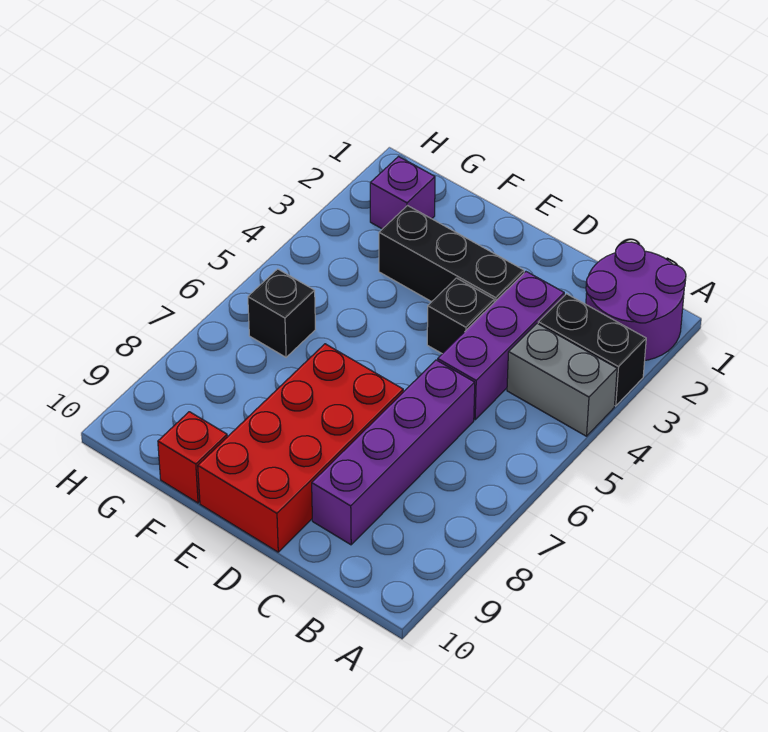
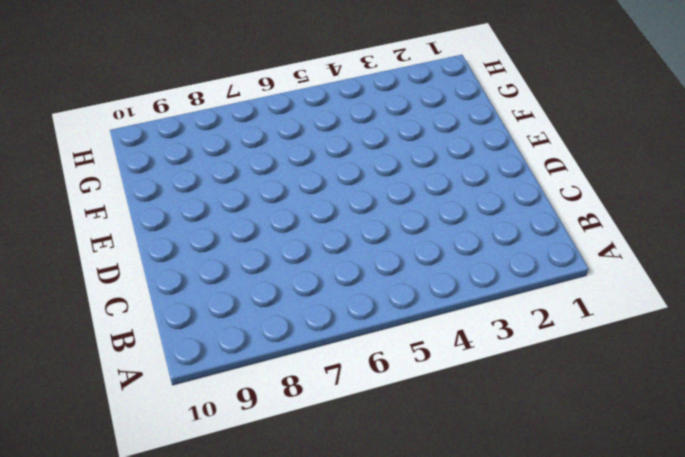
none -> purple round brick A1:B2 level 1
none -> black brick A3:B3 level 1

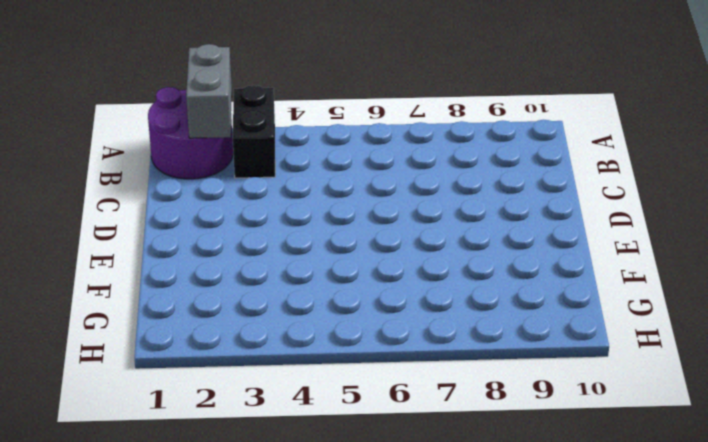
grey brick A2:B2 level 2 -> grey brick A4:B4 level 1
none -> purple brick C3:C5 level 1
none -> purple brick C6:C9 level 1

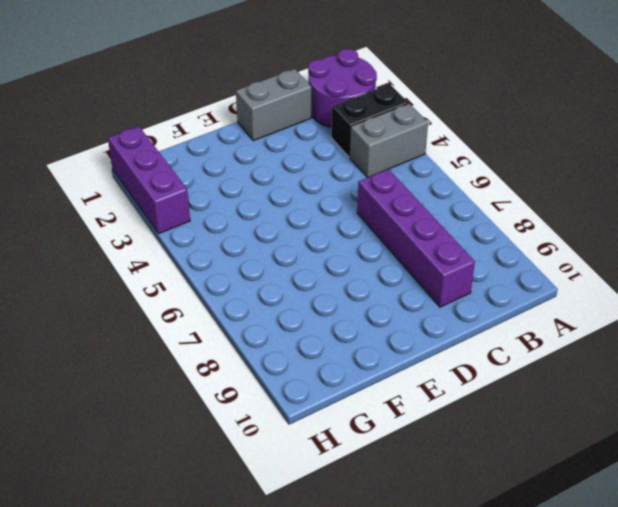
grey brick C1:D1 level 1 -> none
purple brick H1:H3 level 1 -> purple brick C3:C5 level 1
none -> black brick D3:F3 level 1
none -> black brick D4 level 1

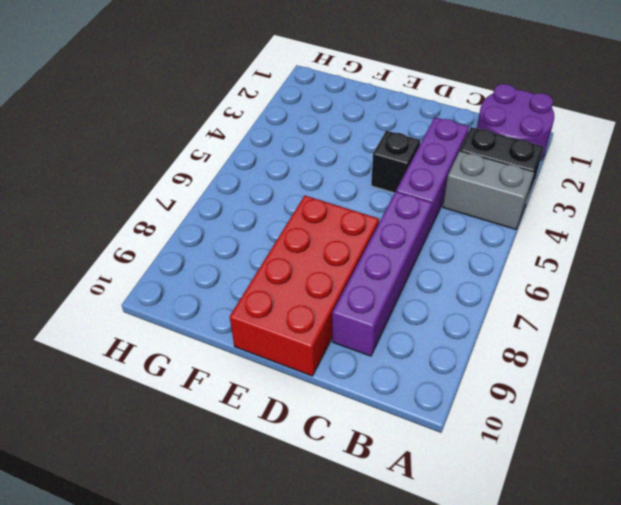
none -> black brick D3:F3 level 1
none -> red brick F10 level 1

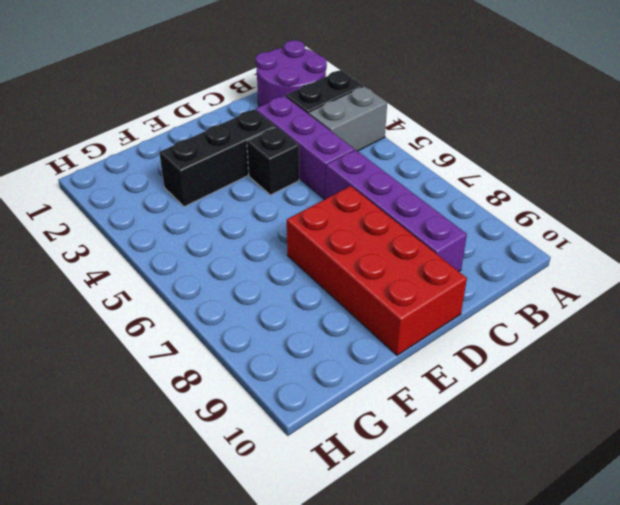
none -> red brick F10 level 1
none -> purple brick G2 level 1

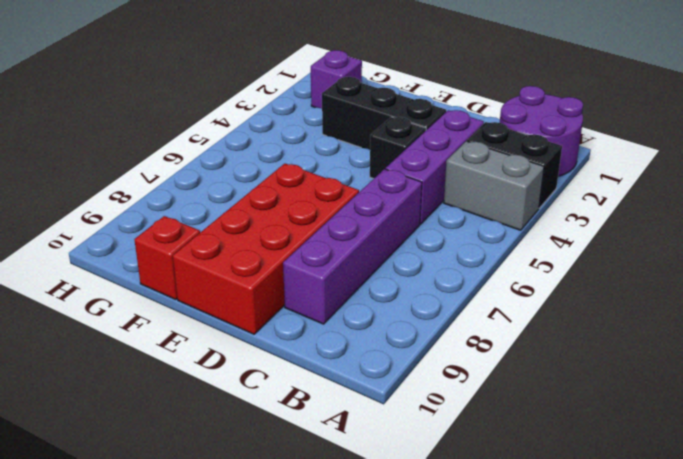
none -> black brick G6 level 1

